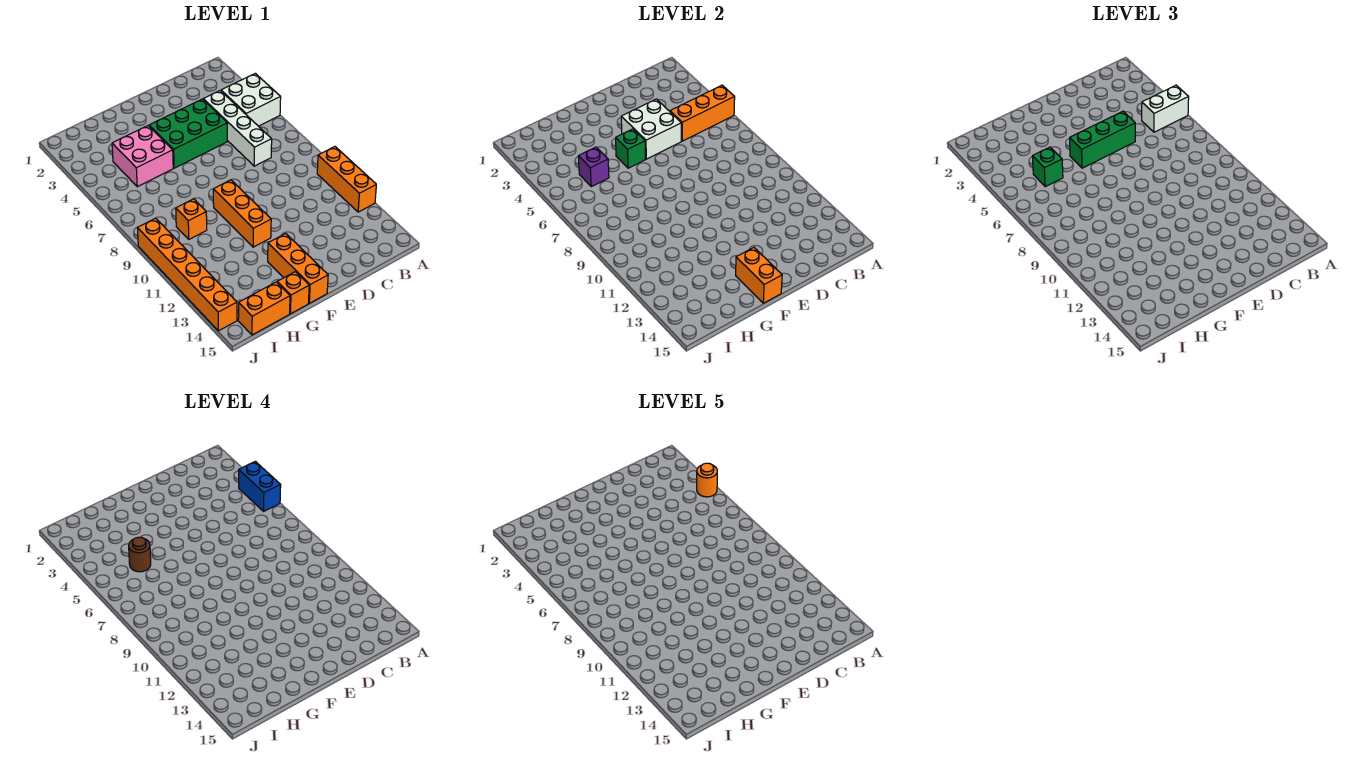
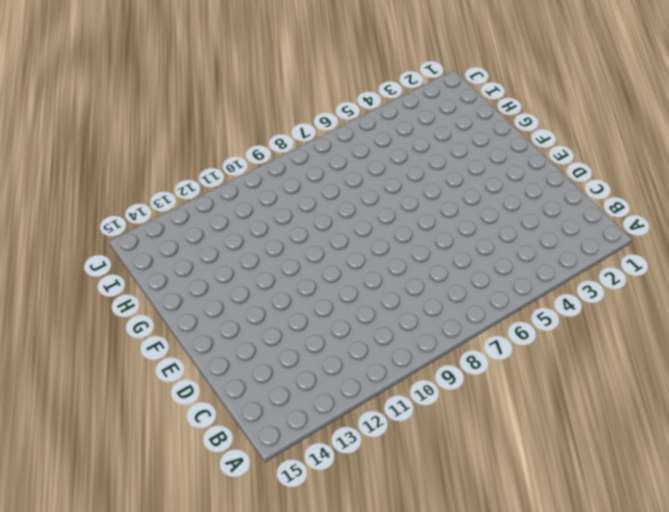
none -> white brick A4:B5 level 1
none -> orange brick A10:A12 level 1
none -> white brick C4:C7 level 1

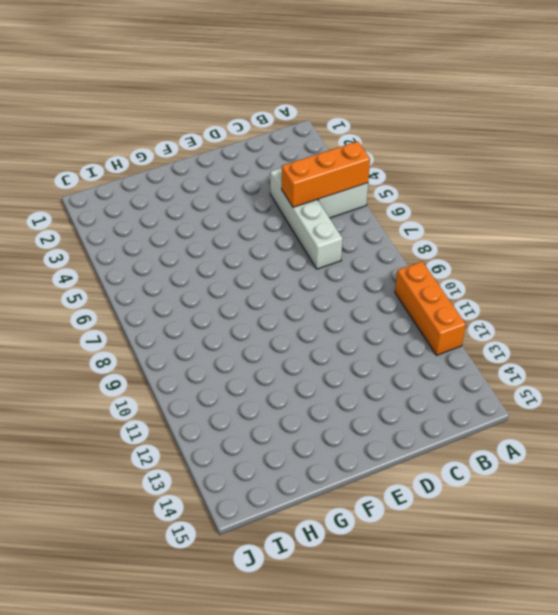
none -> green brick D4:F5 level 1
none -> orange brick F9:F11 level 1
none -> orange brick F13:F15 level 1

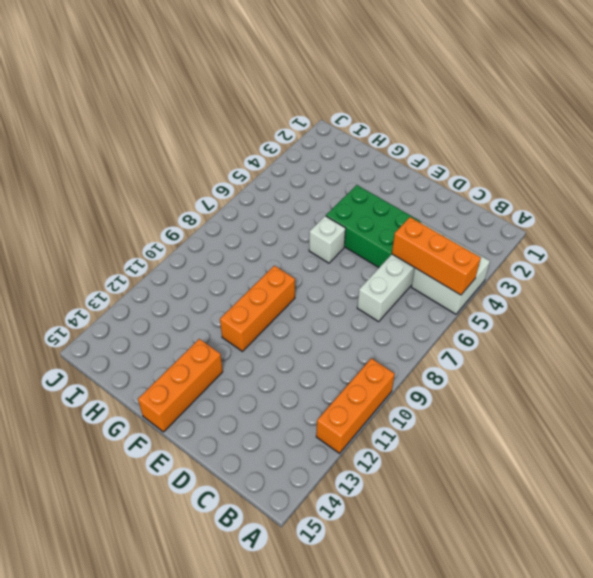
white brick F6 level 1 -> none
none -> pink brick G4:H5 level 1
none -> orange brick G15 level 1
none -> orange brick H9 level 1

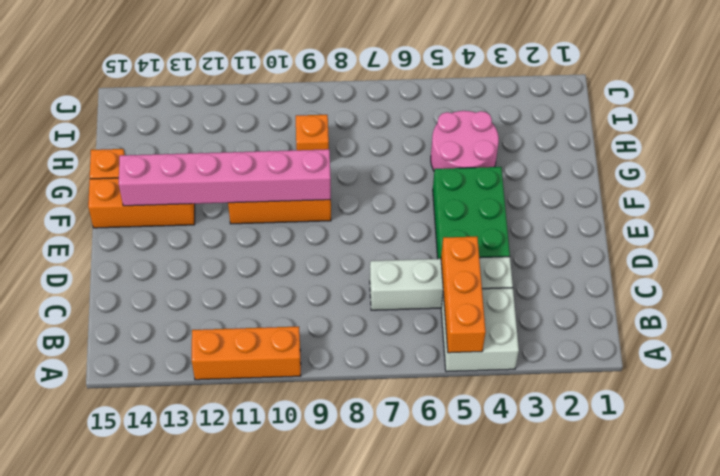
pink brick F9:F14 level 2 -> orange brick F14:F15 level 2
pink round brick G4:H5 level 1 -> pink brick G4:H5 level 1
none -> orange brick H15:I15 level 1
none -> orange brick J9:J14 level 1
none -> white brick D4:E5 level 2

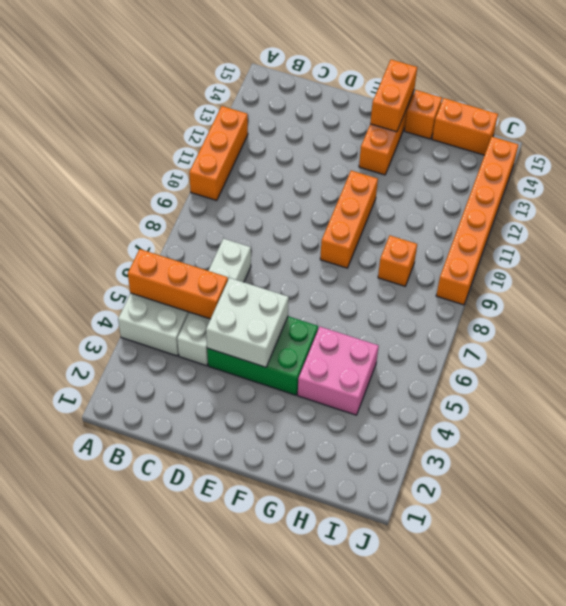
none -> green brick F5 level 2
none -> purple brick H5 level 2
none -> white brick A5:B5 level 3

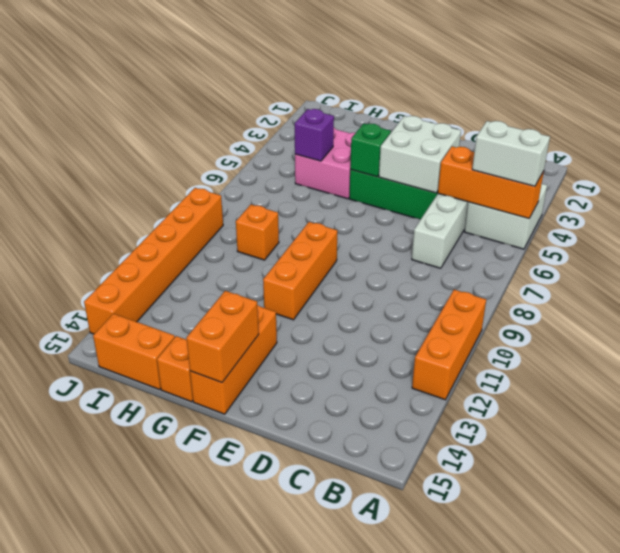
none -> green brick D5:F5 level 3
none -> green brick H5 level 3
none -> blue brick A4:A5 level 4

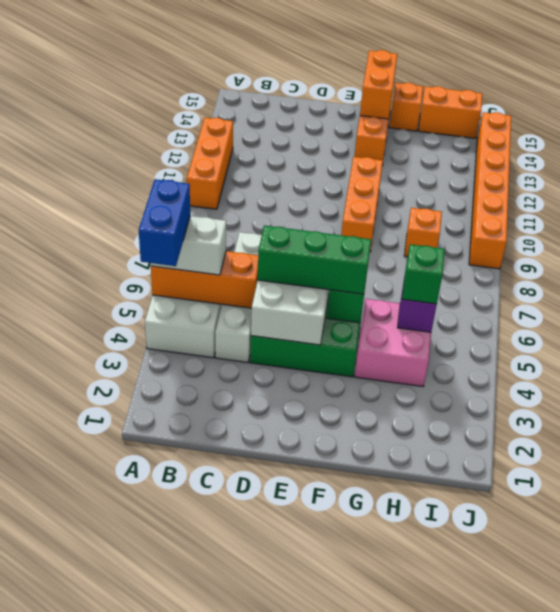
none -> brown round brick H5 level 4
none -> orange round brick A4 level 5

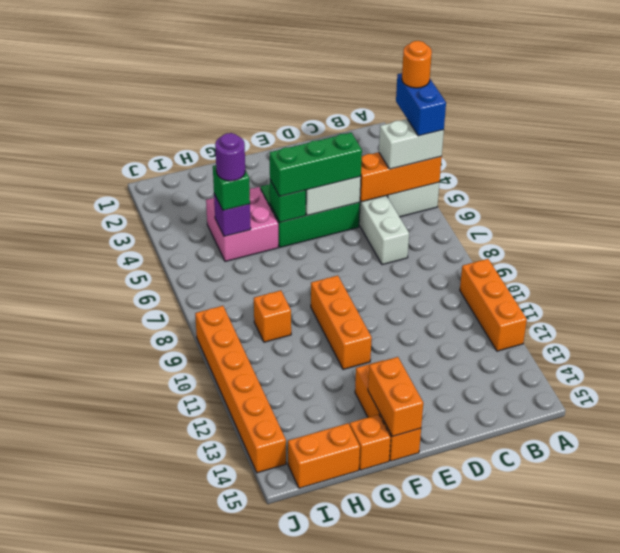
purple round brick H5 level 4 -> brown round brick H5 level 4

